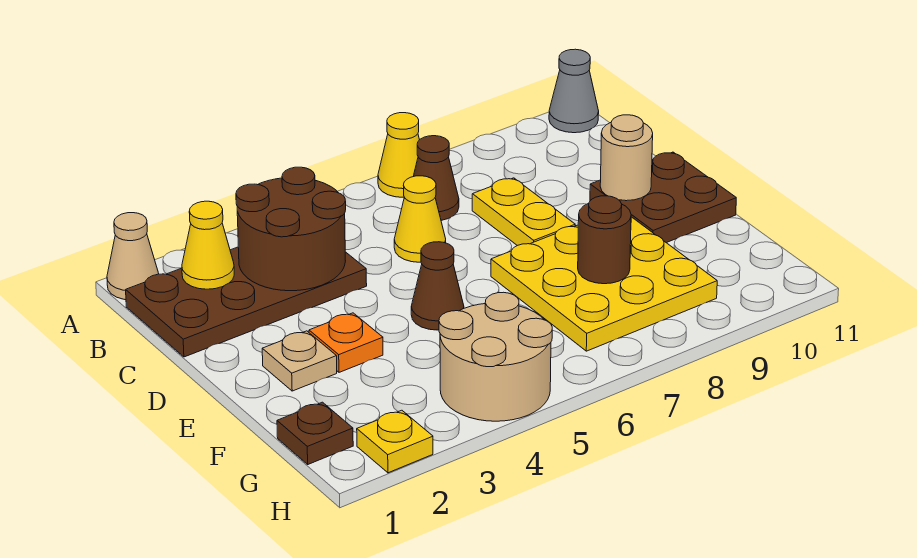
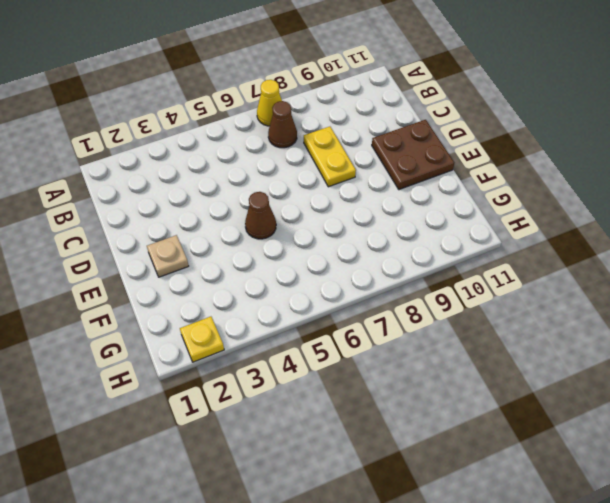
none -> tan cone A1 level 1
none -> grey cone A11 level 1
none -> brown plate B1:C4 level 1

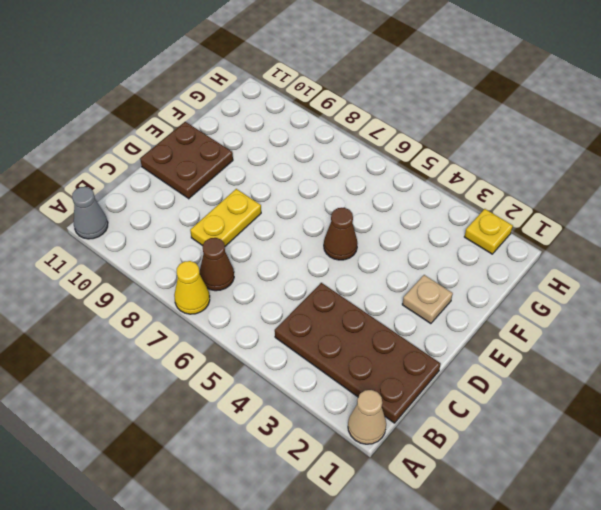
none -> yellow cone C6 level 1
none -> orange plate E3 level 1
none -> yellow plate E7:G9 level 1

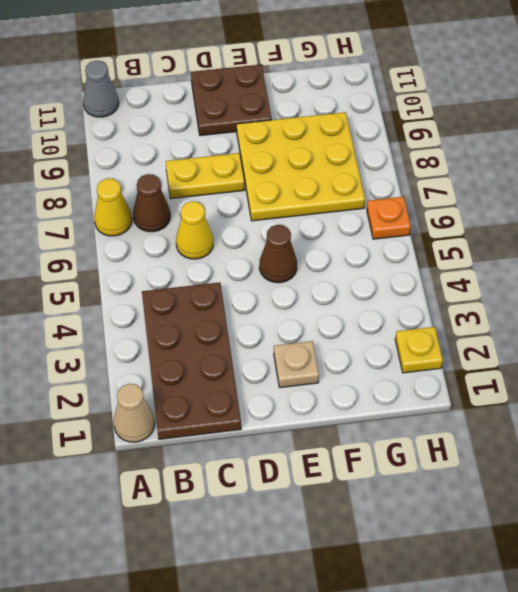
orange plate H6 level 1 -> orange plate E3 level 1
none -> brown plate G1 level 1
none -> tan round brick G4:H5 level 1
none -> yellow cone B2 level 2

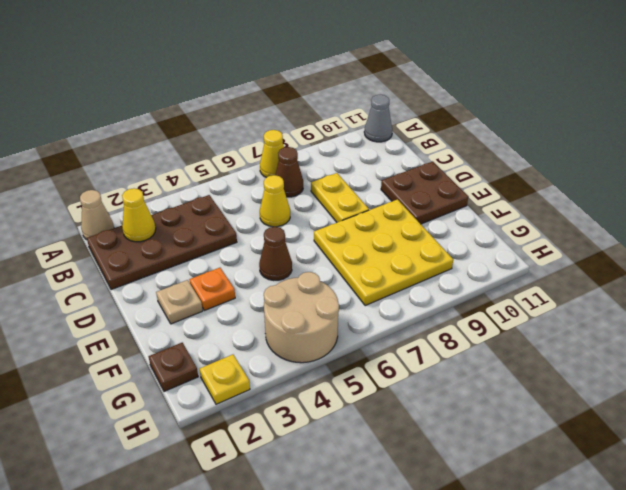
none -> brown round brick B3:C4 level 2
none -> tan round brick D10 level 2
none -> brown round brick F8 level 2

